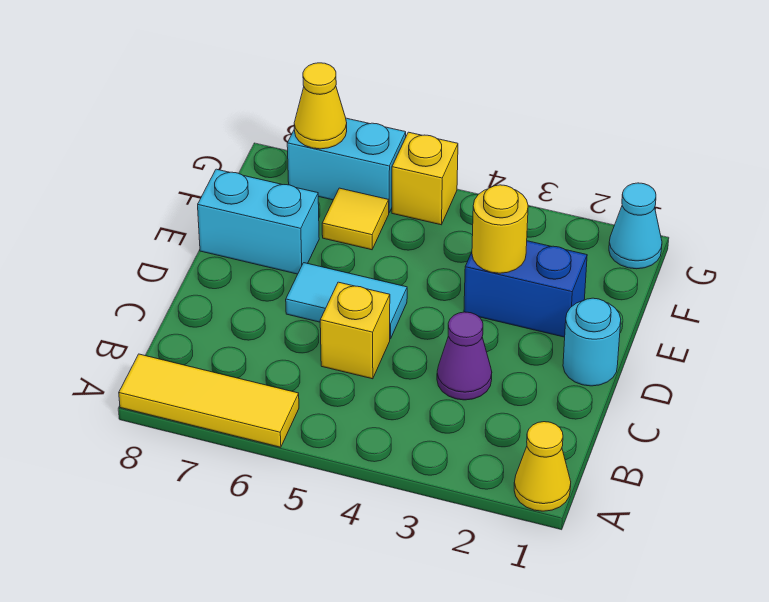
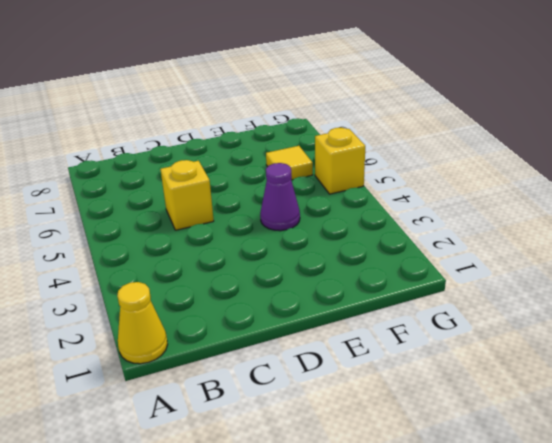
purple cone E4 level 1 -> purple cone C3 level 1
none -> yellow tile A6:A8 level 1
none -> cyan round brick D1 level 1
none -> cyan tile D5:D6 level 1

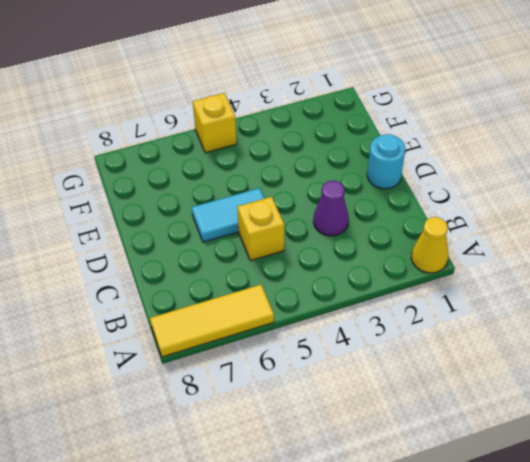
none -> blue brick E2:E3 level 1
none -> cyan brick E7:E8 level 1
none -> yellow tile F6 level 1

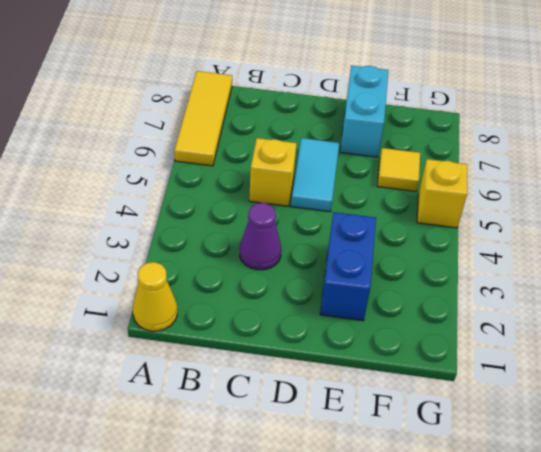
none -> cyan round brick D1 level 1
none -> cyan cone G1 level 1
none -> cyan brick G6:G7 level 1

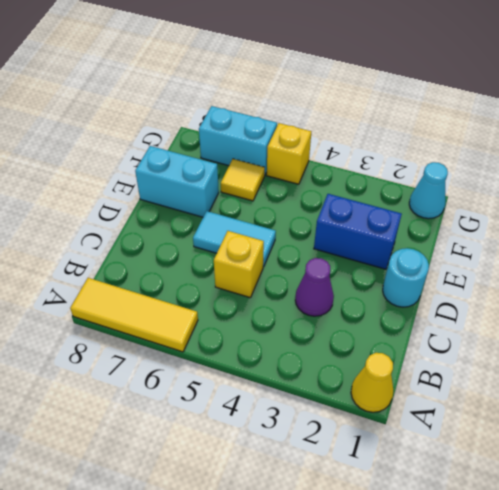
none -> yellow round brick E3 level 2
none -> yellow cone G7 level 2

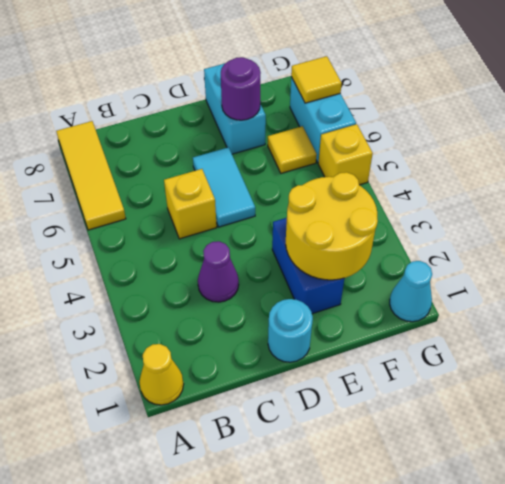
yellow round brick E2:F3 level 2 -> yellow round brick E3 level 2
purple round brick E7 level 2 -> none
yellow tile G7 level 2 -> yellow cone G7 level 2

